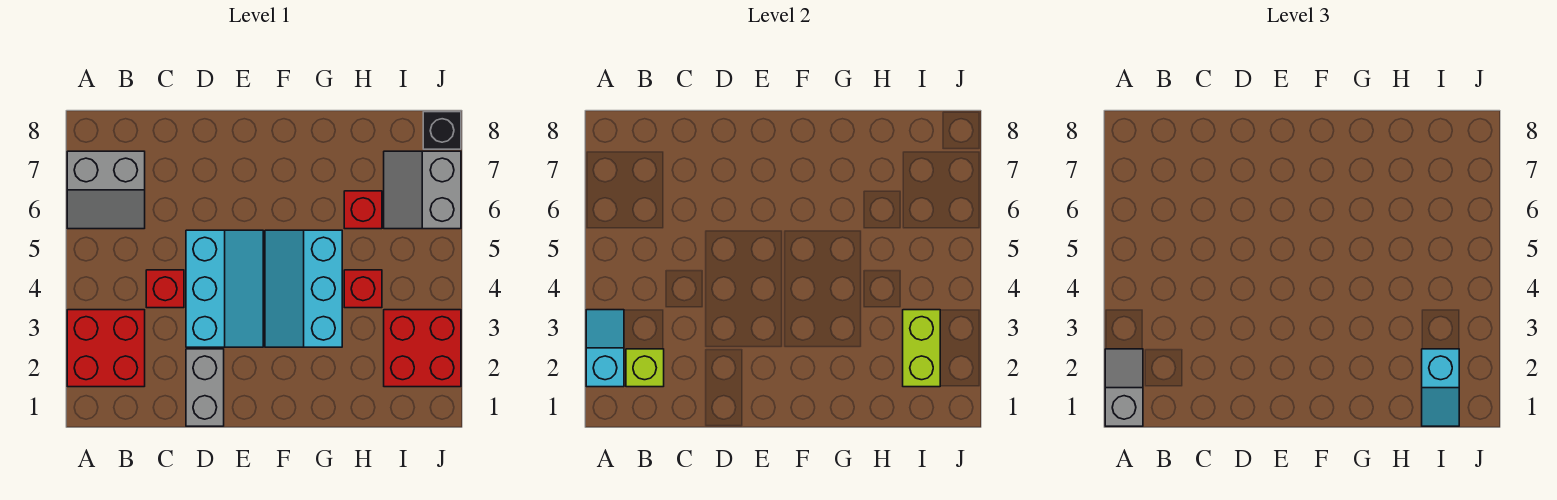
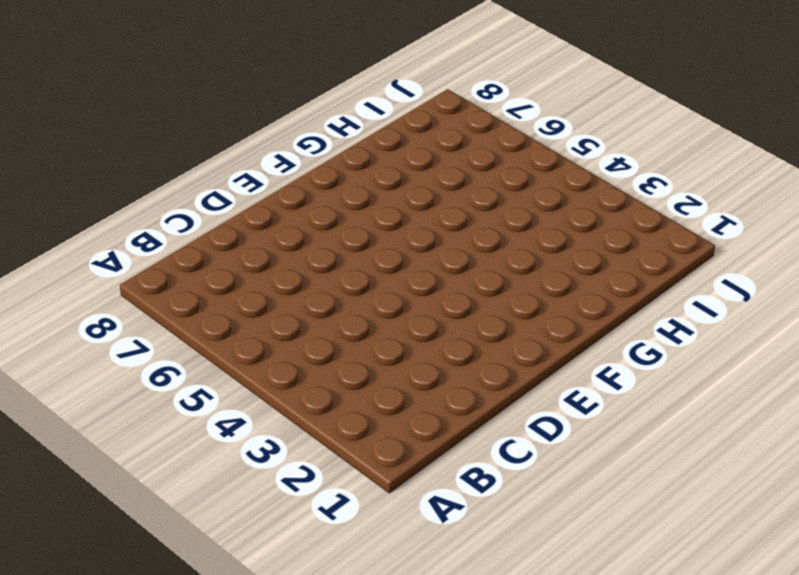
none -> red brick A2:B3 level 1
none -> grey slope A6:B7 level 1 top 7
none -> red brick C4 level 1

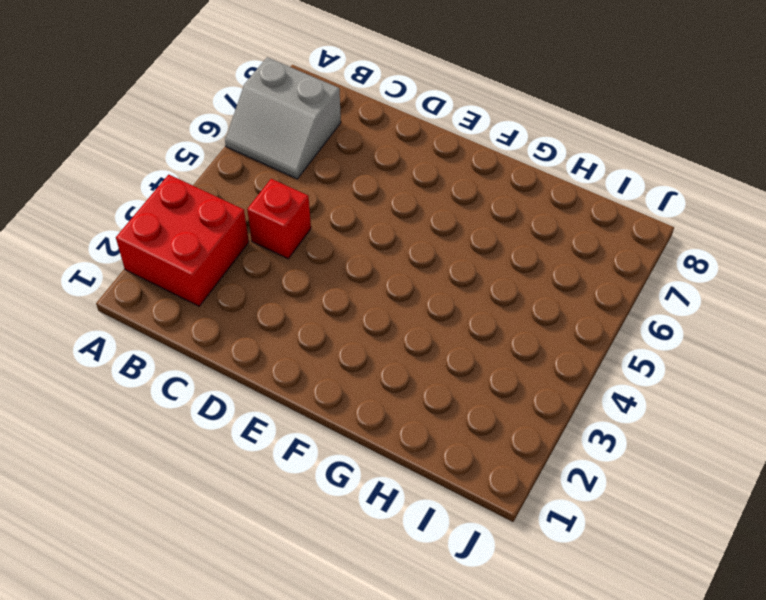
none -> grey brick D1:D2 level 1
none -> cyan slope D3:E5 level 1 top D
none -> cyan slope F3:G5 level 1 top G

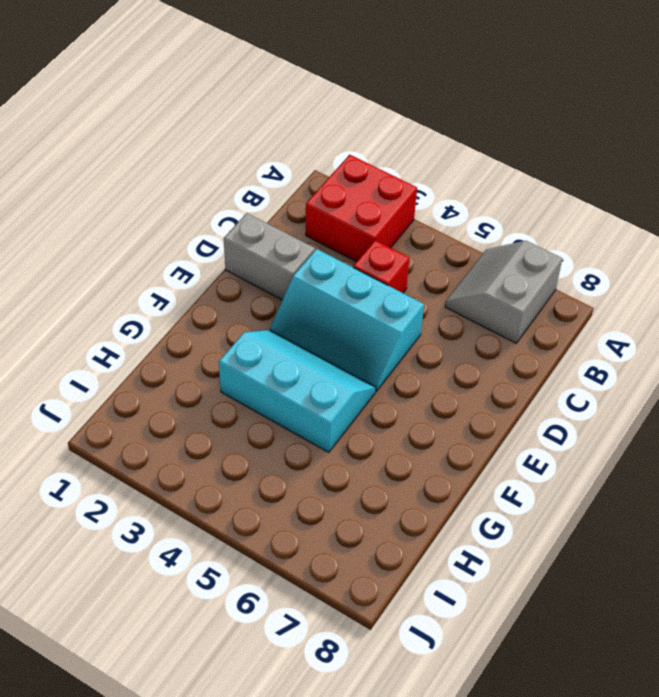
none -> red brick H4 level 1
none -> red brick H6 level 1
none -> red brick I2:J3 level 1

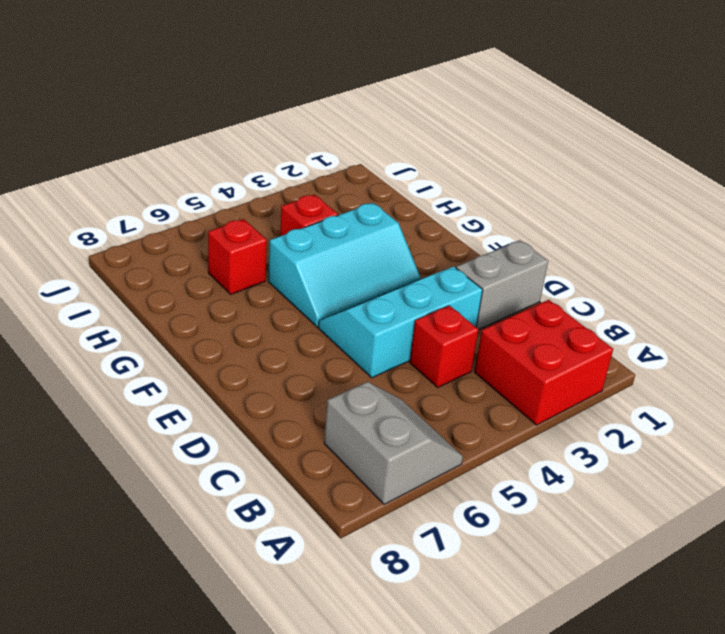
none -> red brick I2:J3 level 1
none -> grey slope I6:J7 level 1 top J
none -> black brick J8 level 1

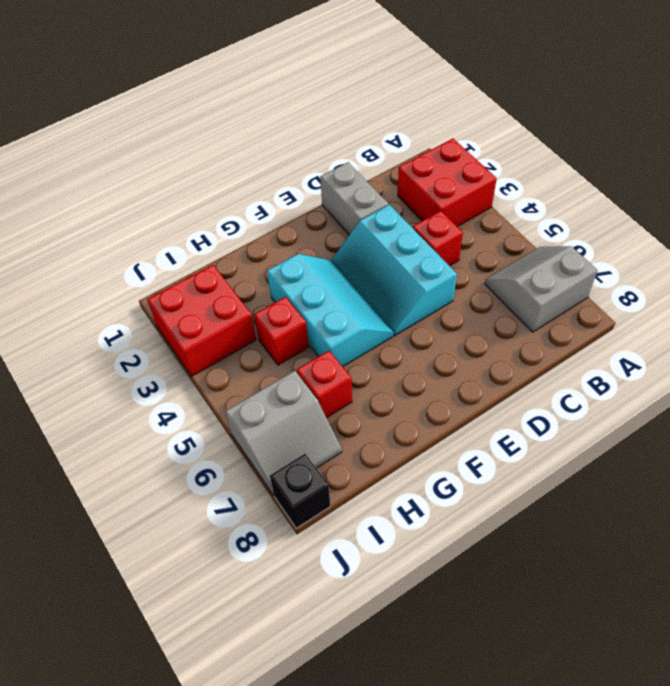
grey slope I6:J7 level 1 top 6 -> grey slope I6:J7 level 1 top J
none -> cyan slope A2:A3 level 2 top 2
none -> lime brick B2 level 2
none -> lime brick I2:I3 level 2

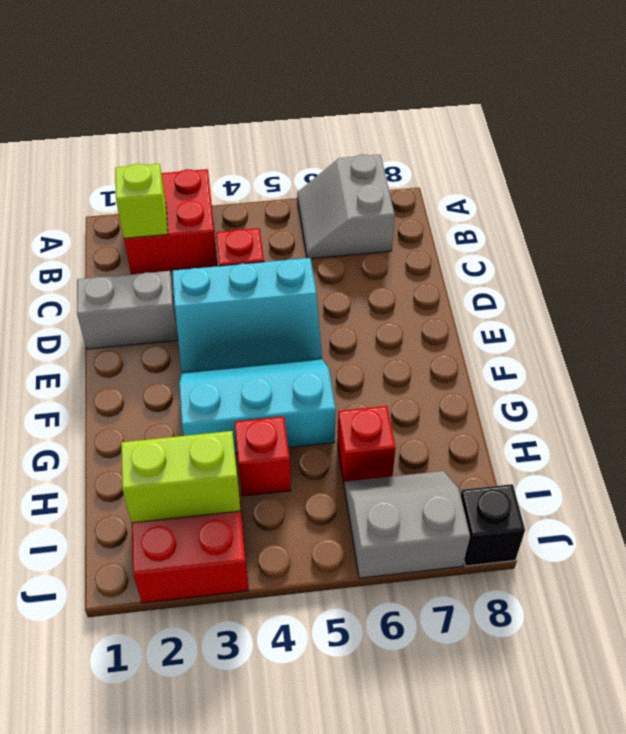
none -> cyan slope A2:A3 level 2 top 2
none -> grey slope A1:A2 level 3 top 1
none -> cyan slope I1:I2 level 3 top 2

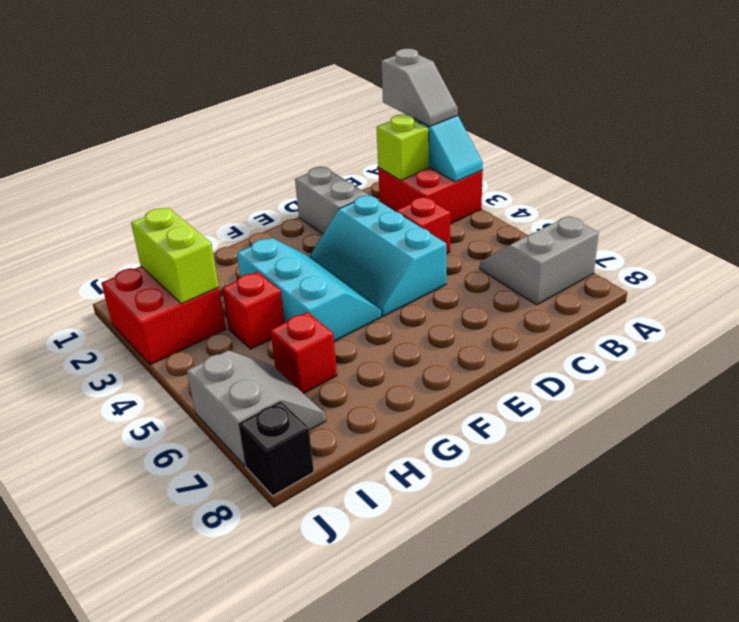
none -> cyan slope I1:I2 level 3 top 2

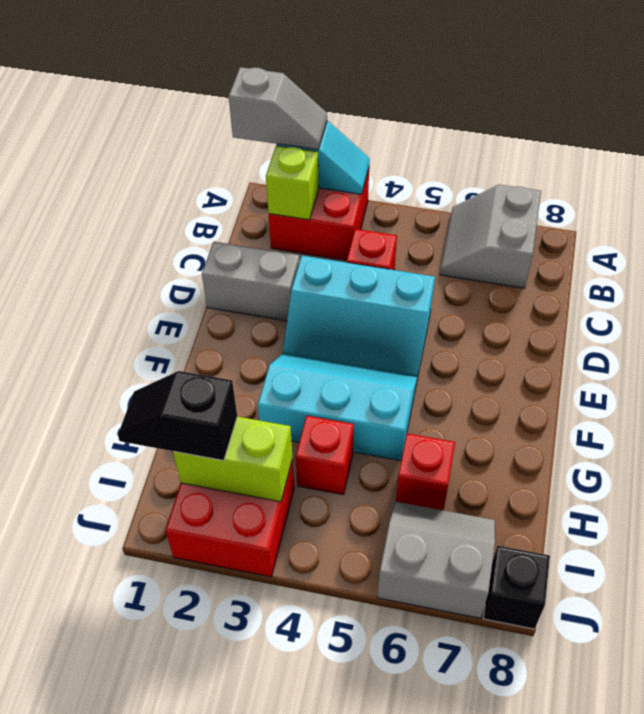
black slope I1:I2 level 3 top 2 -> cyan slope I1:I2 level 3 top 2

